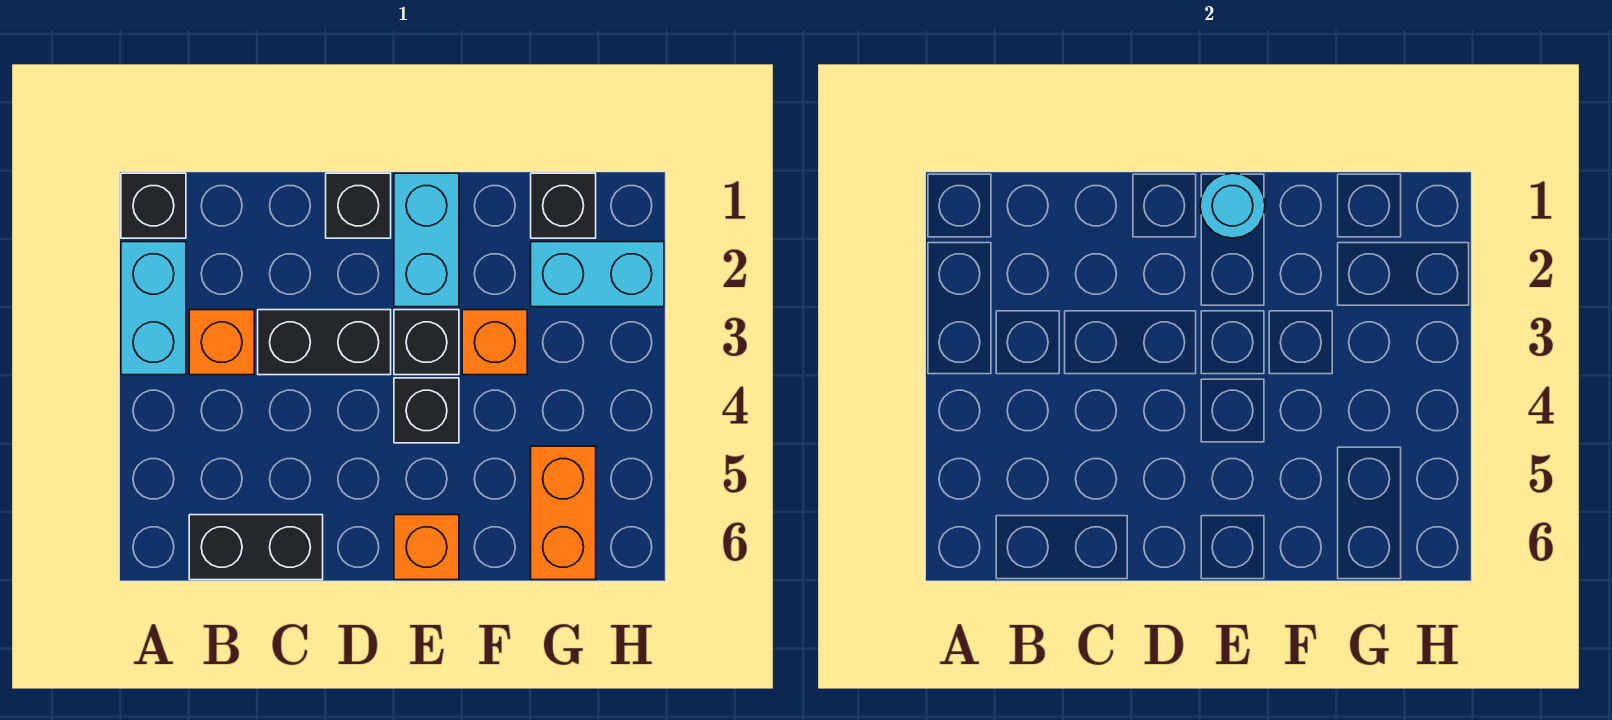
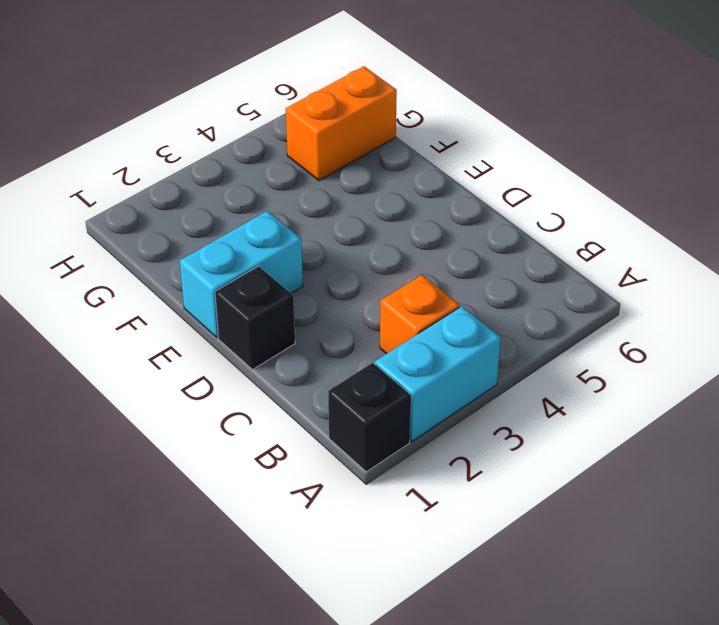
none -> black brick B6:C6 level 1
none -> black brick C3:D3 level 1
none -> black brick E3 level 1

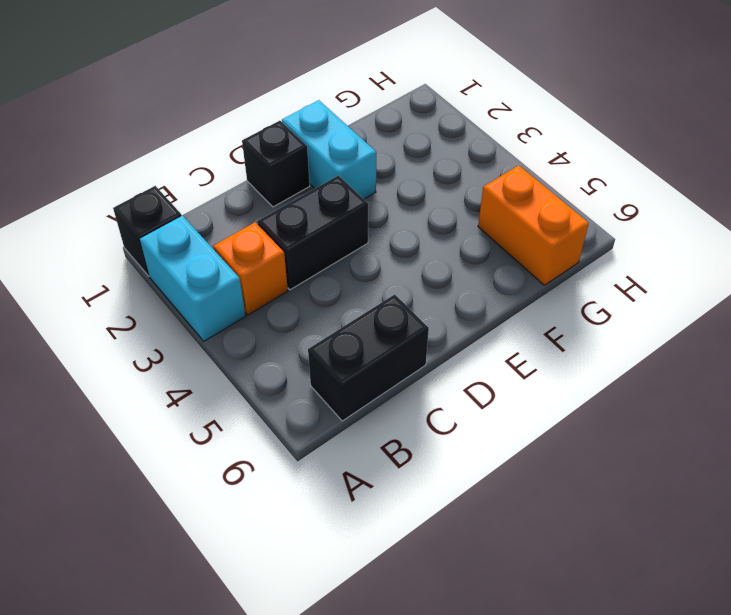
none -> black brick E3 level 1
none -> black brick E4 level 1
none -> orange brick E6 level 1

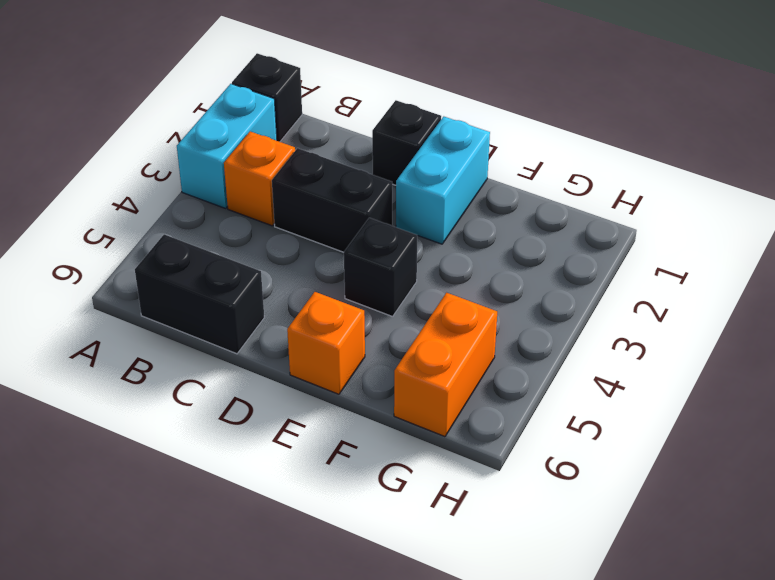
none -> black brick E3 level 1
none -> orange brick F3 level 1
none -> black brick G1 level 1

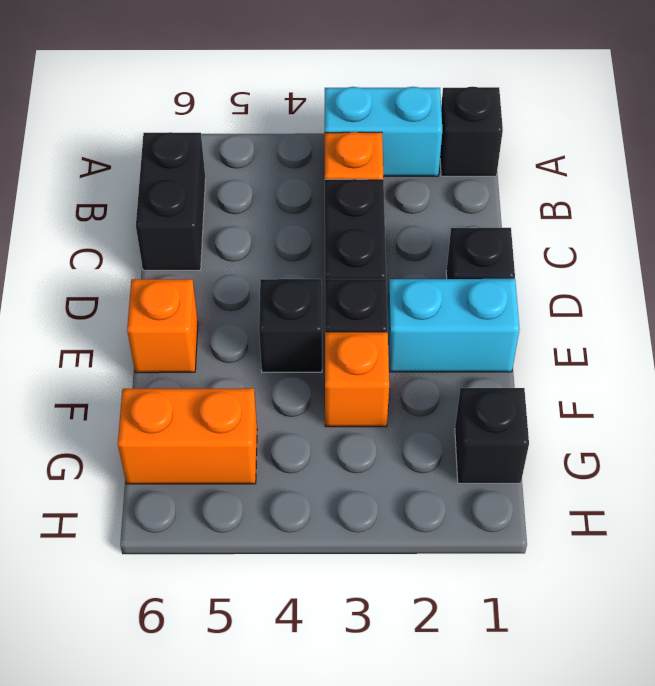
none -> cyan brick G2:H2 level 1
none -> cyan round brick E1 level 2

